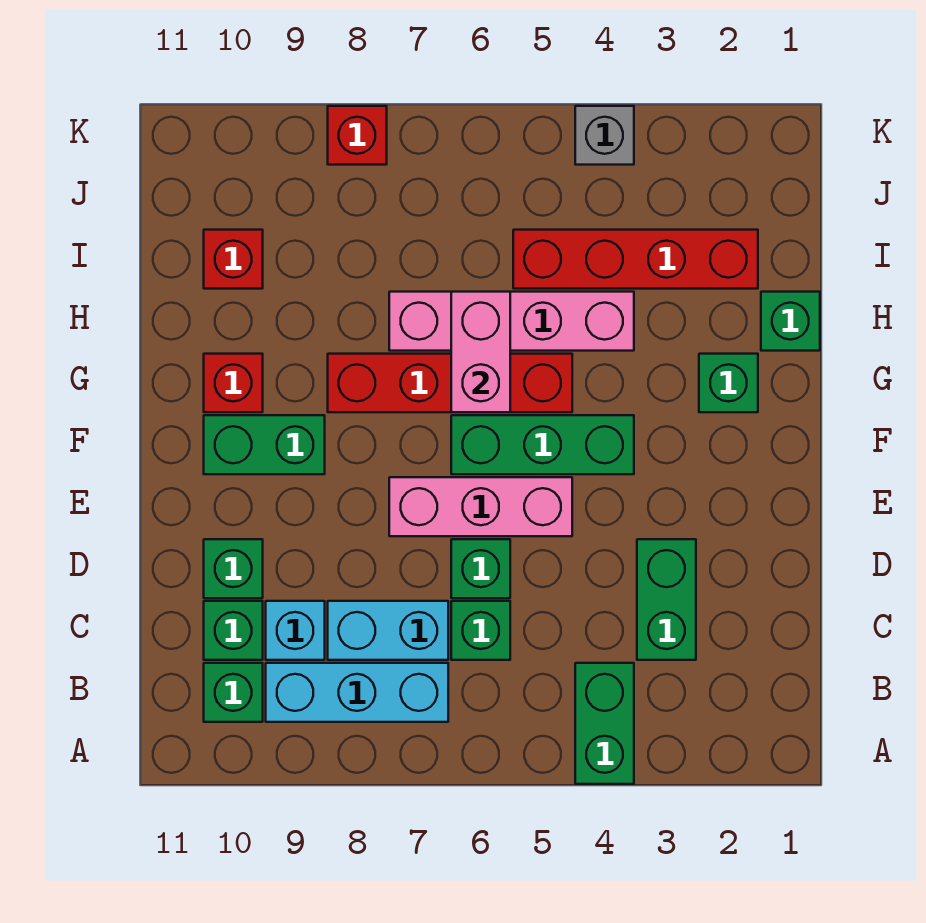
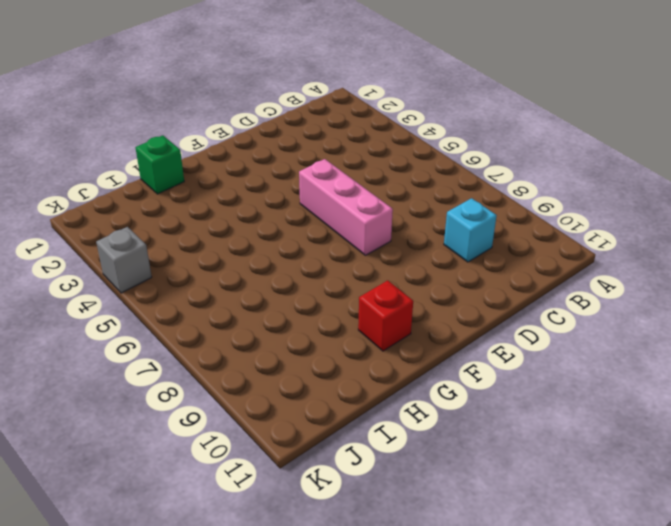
none -> green brick A4:B4 level 1
none -> cyan brick B7:B9 level 1
none -> green brick B10 level 1

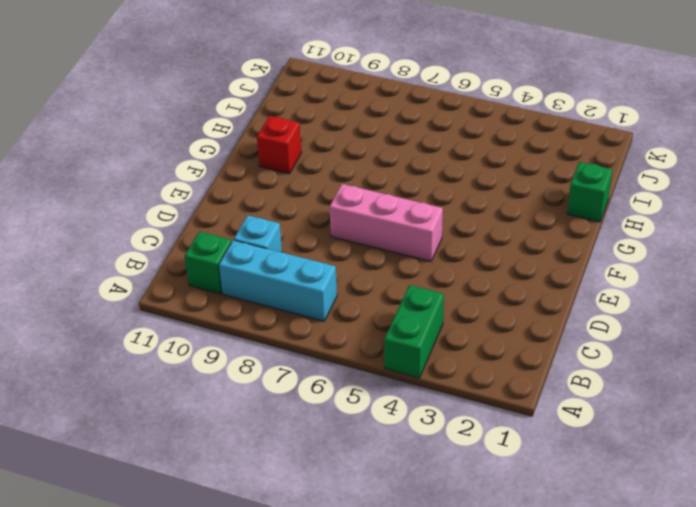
none -> green brick C3:D3 level 1
none -> green brick C6 level 1
none -> cyan brick C7:C8 level 1

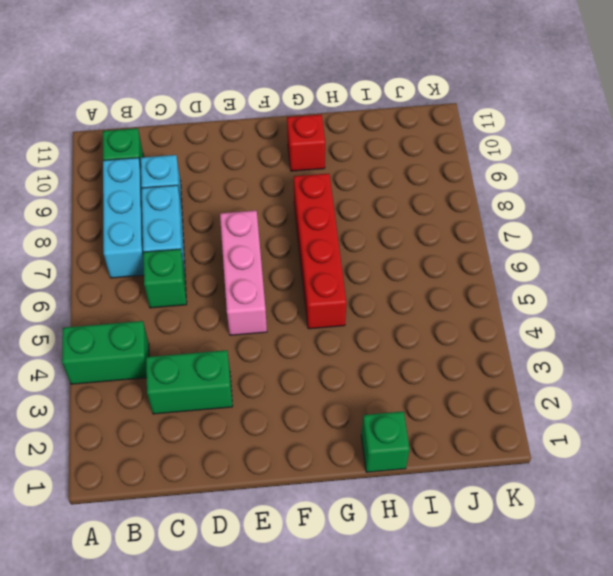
none -> green brick C10 level 1
none -> green brick D6 level 1
none -> green brick D10 level 1

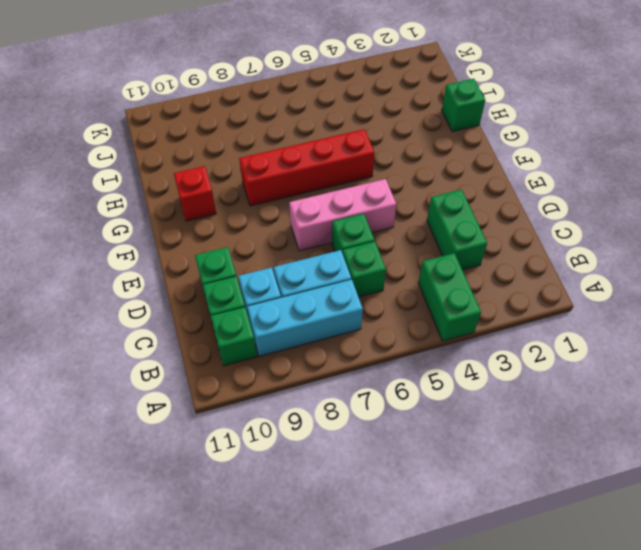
none -> green brick F4:F6 level 1
none -> green brick F9:F10 level 1
none -> green brick G2 level 1

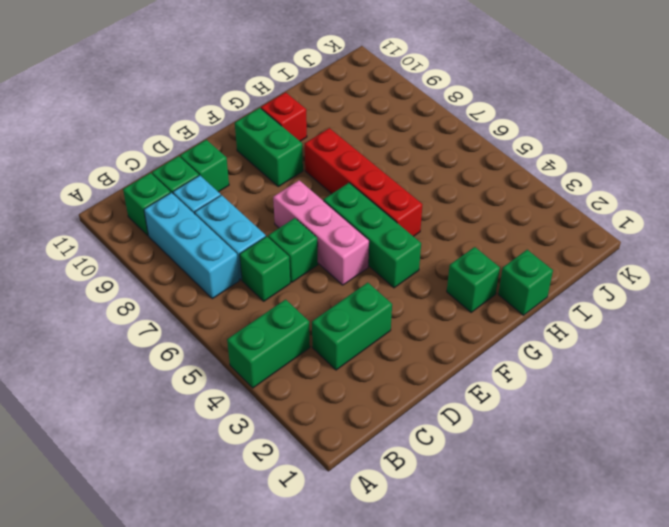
none -> pink brick H4:H7 level 1
none -> red brick I2:I5 level 1
none -> red brick I10 level 1

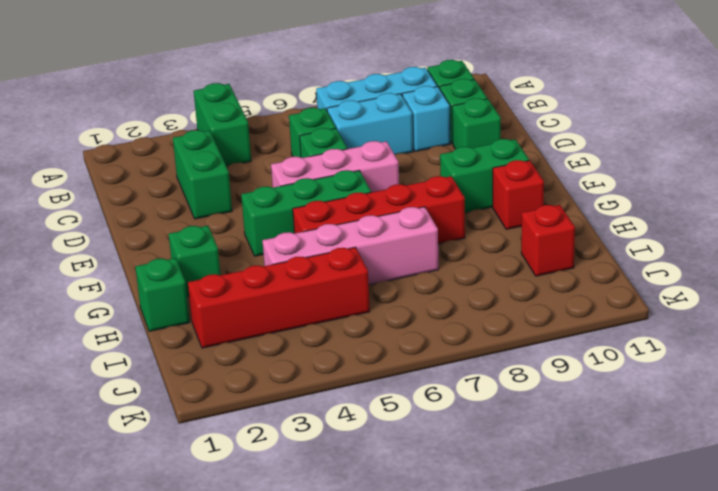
none -> grey brick K4 level 1
none -> red brick K8 level 1
none -> pink brick G6:H6 level 2

